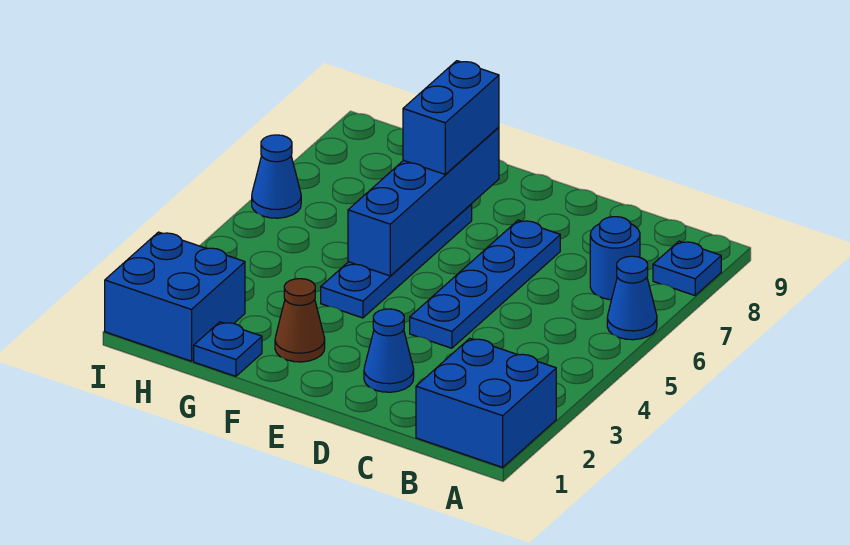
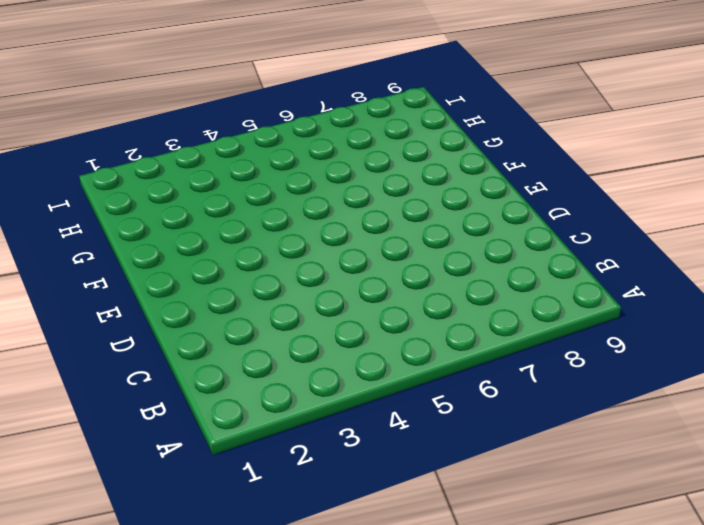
none -> blue brick A1:B2 level 1
none -> blue cone A6 level 1
none -> blue plate A8 level 1

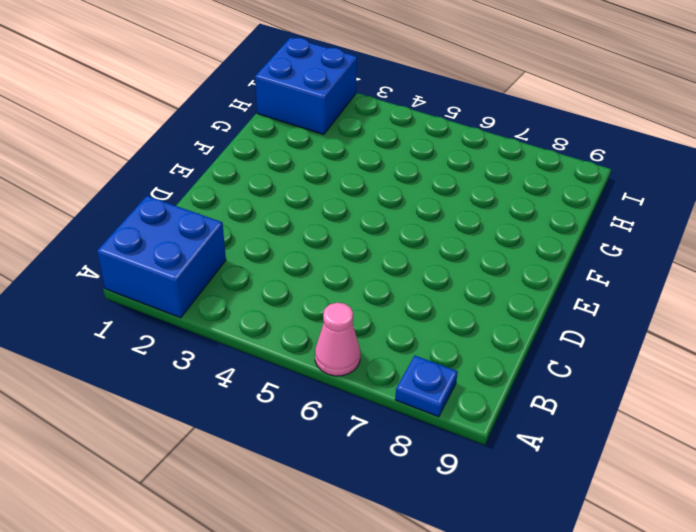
pink cone A6 level 1 -> blue cone A6 level 1
none -> blue round brick B7 level 1
none -> blue cone D2 level 1
none -> blue plate D4:D7 level 1

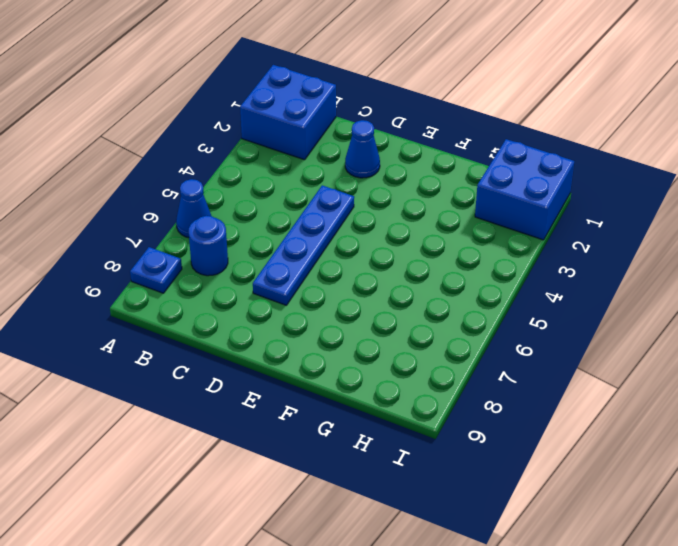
none -> brown cone F2 level 1
none -> blue plate F4:F7 level 1
none -> blue plate G1 level 1

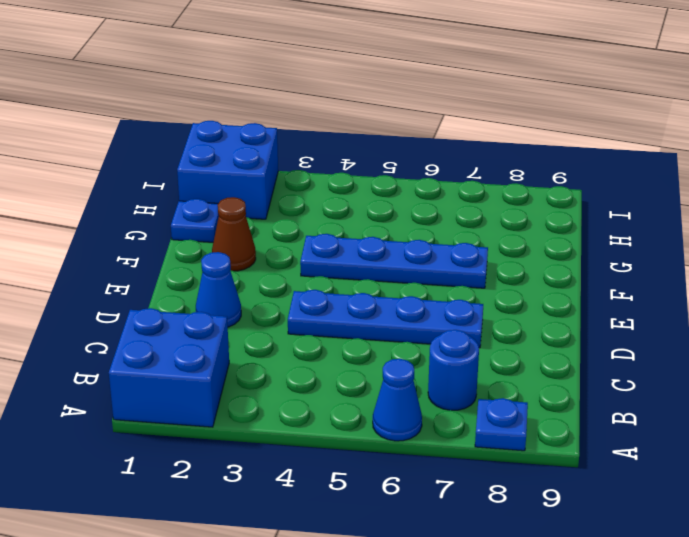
none -> blue cone I6 level 1
none -> blue brick F5:F8 level 2
none -> blue brick F7:F8 level 3

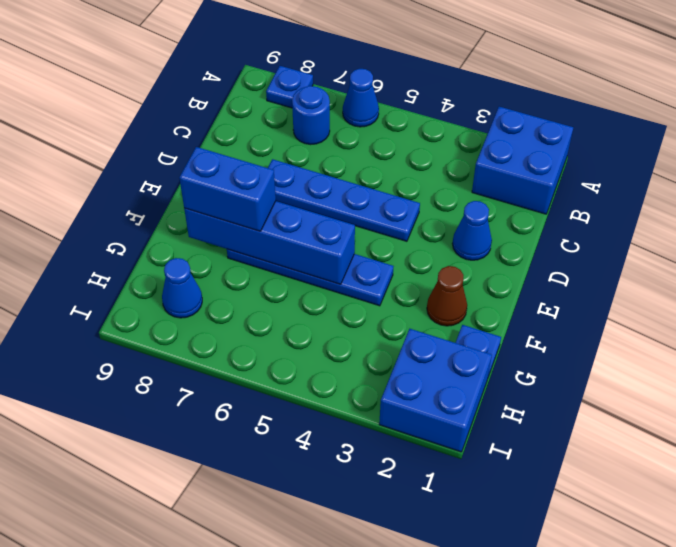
blue cone H8 level 1 -> blue cone I6 level 1

